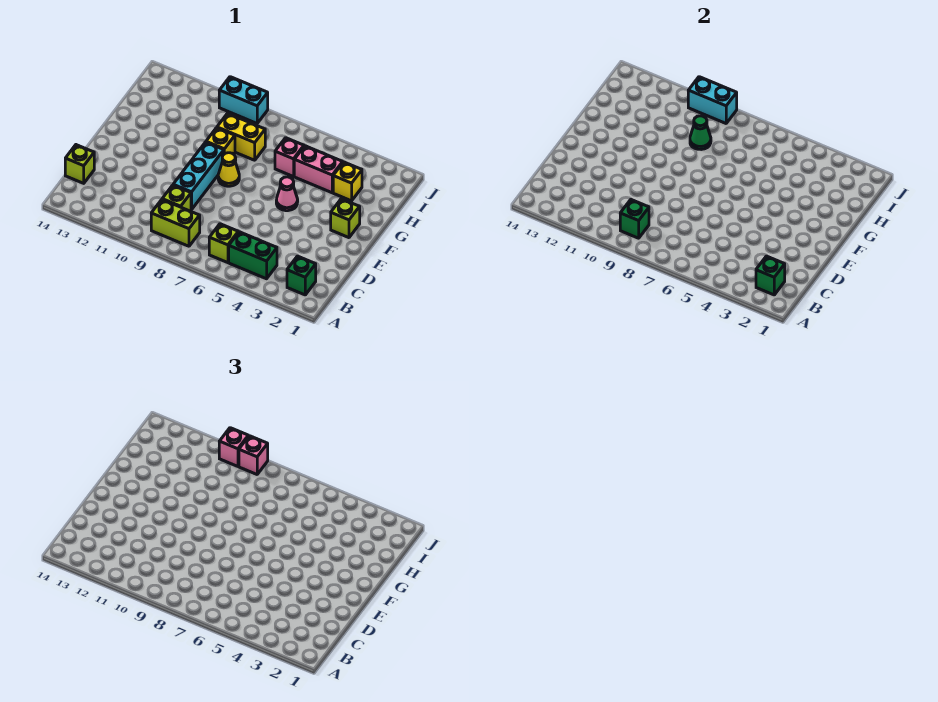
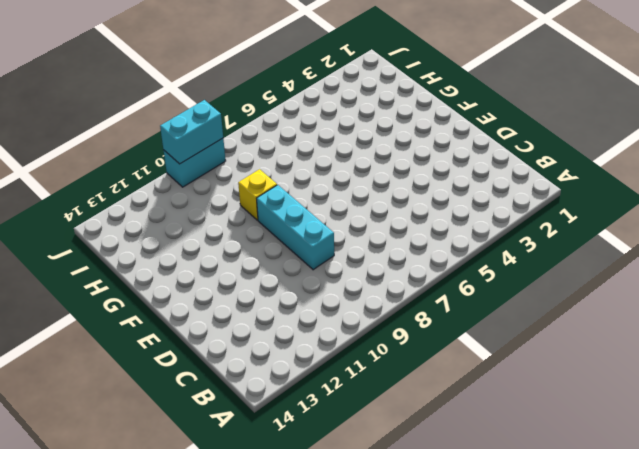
none -> green brick B2 level 1
none -> green brick B4:B5 level 1
none -> lime brick B6 level 1

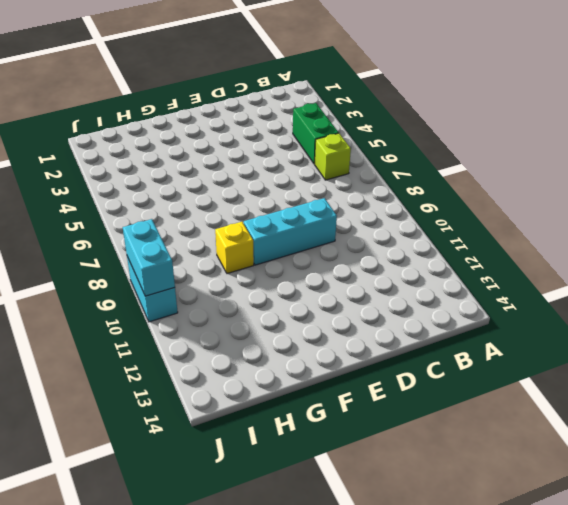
none -> green brick B2 level 1
none -> lime brick B8:B9 level 1
none -> lime brick C9 level 1

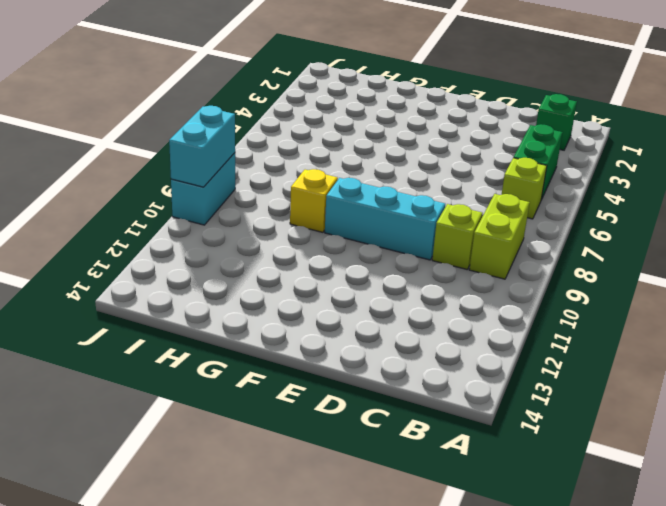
none -> lime brick C14 level 1
none -> lime brick F2 level 1
none -> pink cone F5 level 1

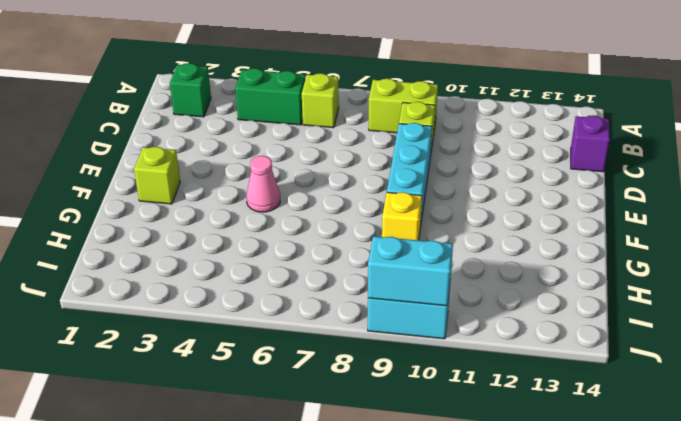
purple brick C14 level 1 -> lime brick C14 level 1
none -> yellow cone F8 level 1
none -> yellow brick H3 level 1
none -> pink brick H4:H5 level 1

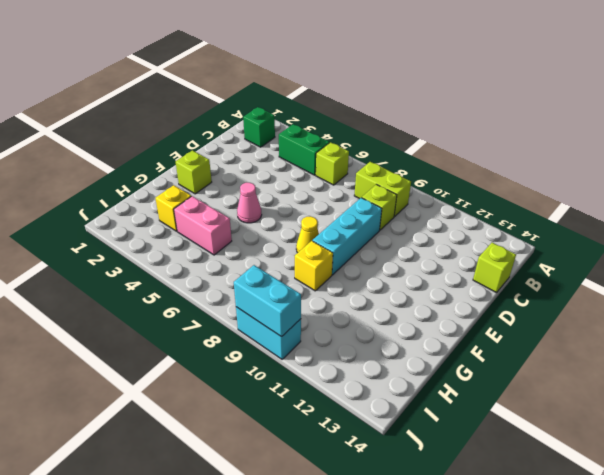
none -> pink brick H6 level 1
none -> yellow brick H8:H9 level 1
none -> green brick B2 level 2

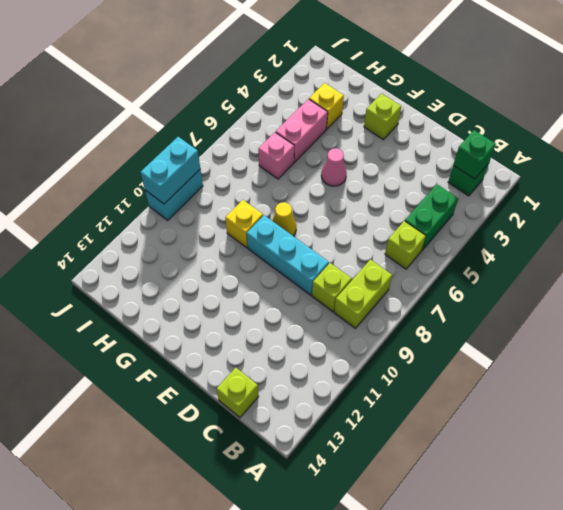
none -> yellow brick H8:H9 level 1
none -> green brick B9 level 2
none -> green cone H9 level 2

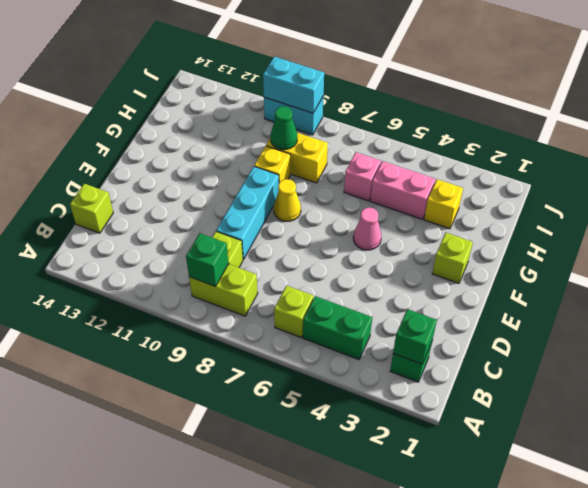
none -> pink brick J9 level 3
none -> pink brick J10 level 3

